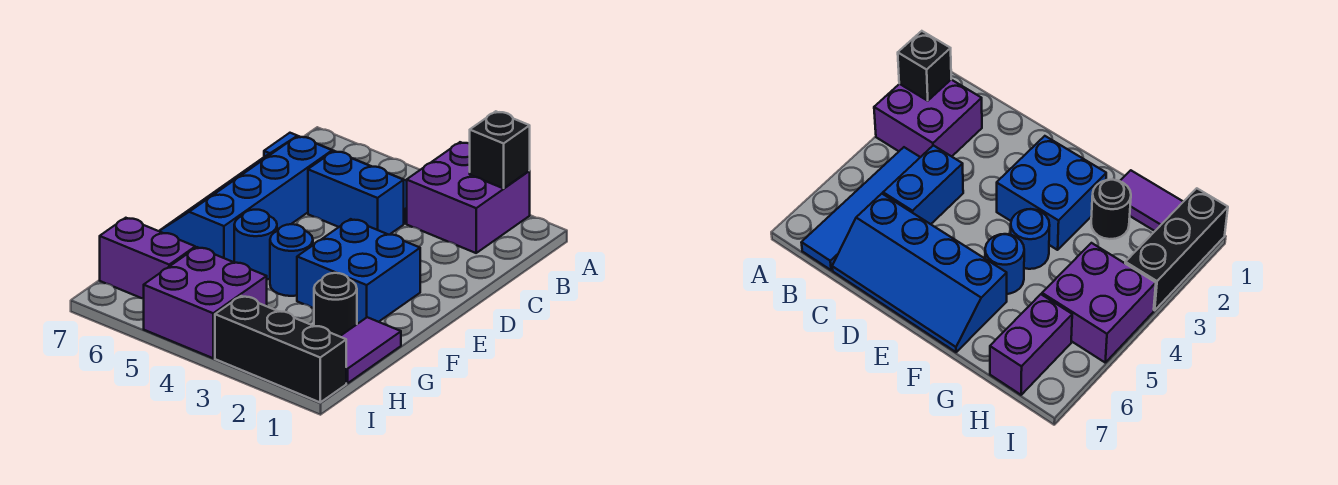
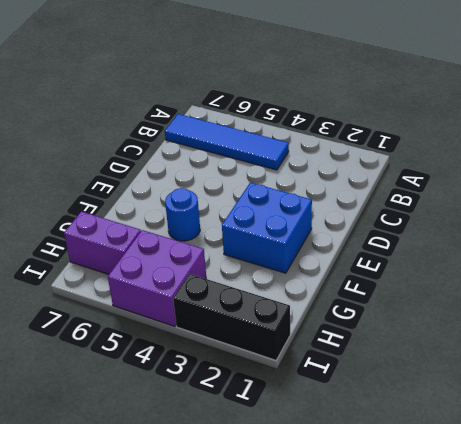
none -> purple brick A2:B3 level 1
none -> blue brick C4:C5 level 1
none -> blue slope C6:F7 level 1 top 6

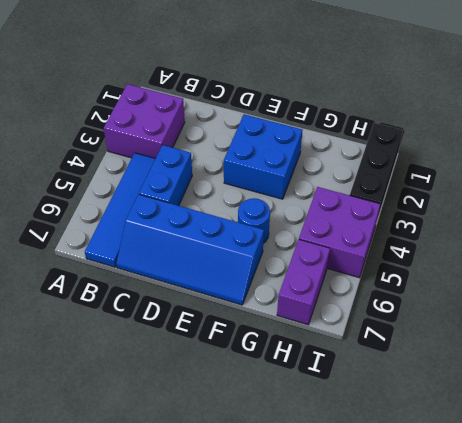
none -> blue round brick F4 level 1
none -> purple tile G1:H1 level 1
none -> black round brick G2 level 1

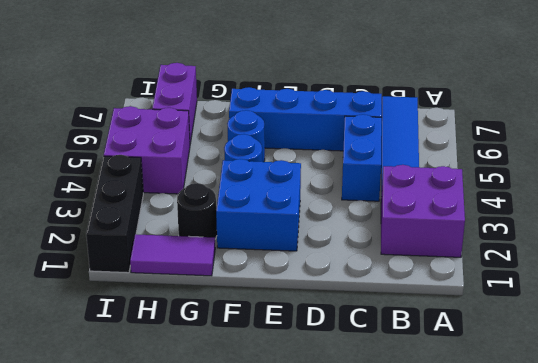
none -> black brick A2 level 2

